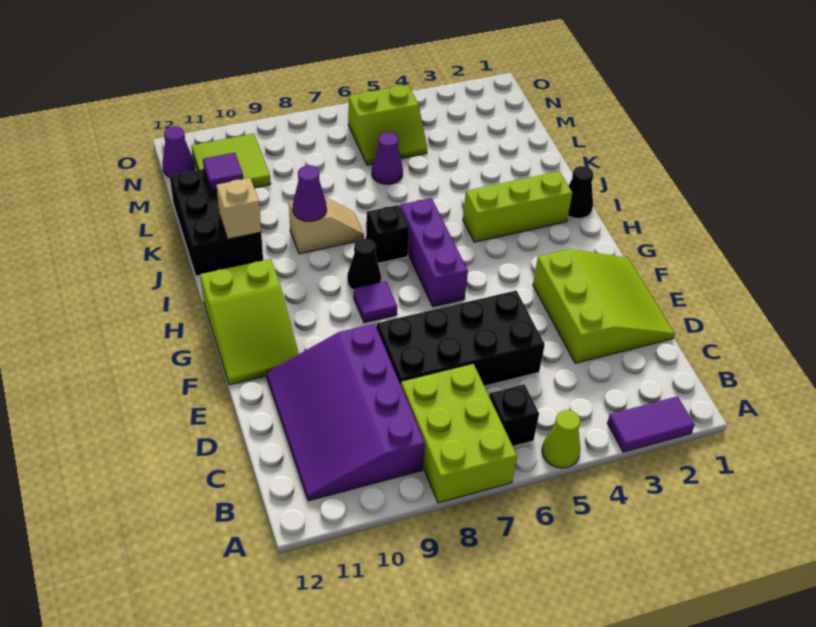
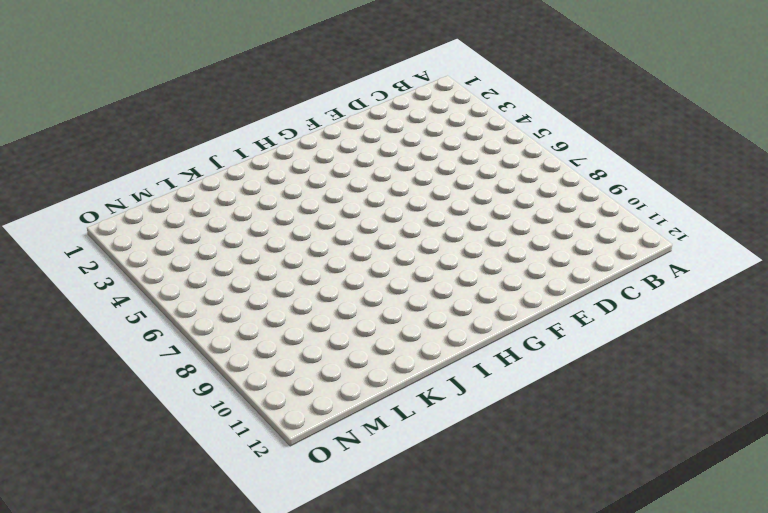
none -> purple tile A2:A3 level 1
none -> lime cone A5 level 1
none -> lime brick A7:C8 level 1

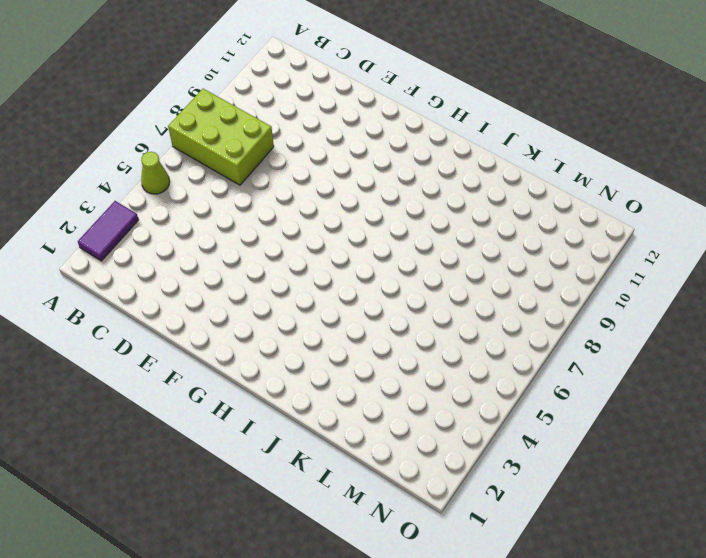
none -> black brick B6 level 1
none -> purple slope B9:E11 level 1 top 9
none -> lime slope D1:F3 level 1 top 3

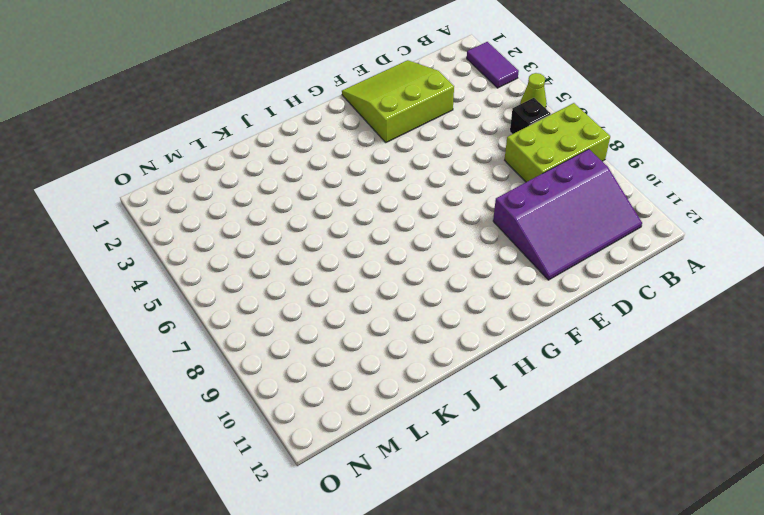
none -> black brick D5:E8 level 1
none -> lime slope F11:H12 level 1 top H
none -> purple brick G6:I6 level 1

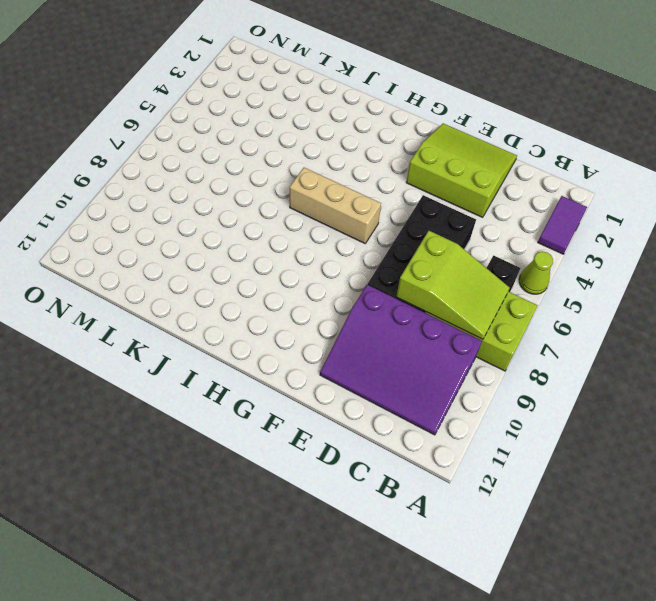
lime slope B7:D8 level 2 top D -> lime slope F11:H12 level 1 top H
tan brick G6:I6 level 1 -> purple brick G6:I6 level 1
none -> purple tile G8 level 1
none -> black cone H8 level 1
none -> black cone I1 level 1

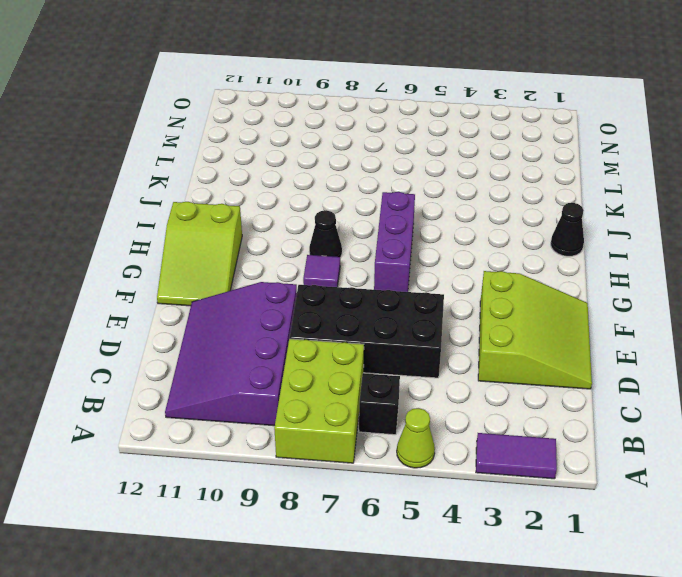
none -> lime brick I2:I4 level 1
none -> black brick I7 level 1
none -> tan slope J8:J9 level 1 top 9

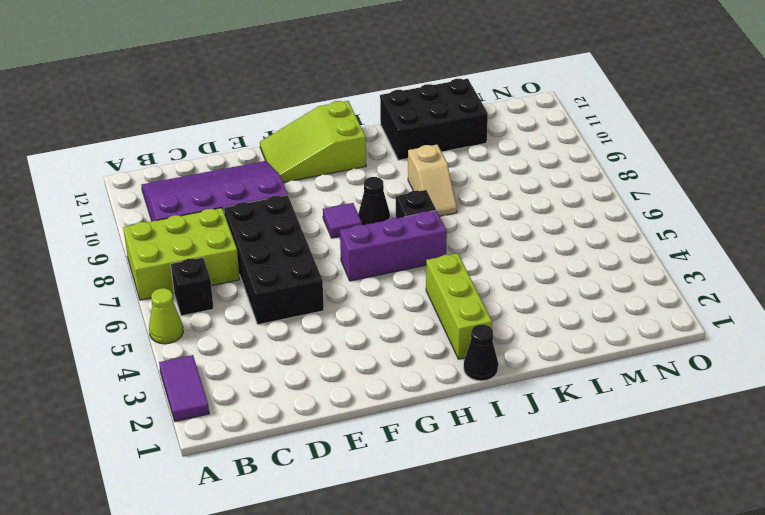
none -> lime slope D1:F3 level 1 top 3
none -> purple cone L6 level 1
none -> lime slope M5:N6 level 1 top N

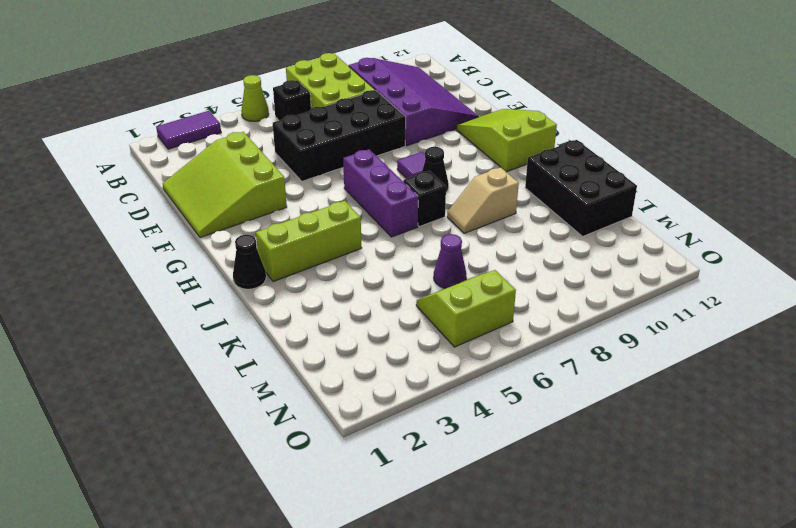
none -> lime tile M10:N11 level 1
none -> purple cone N12 level 1
none -> purple cone J9 level 2

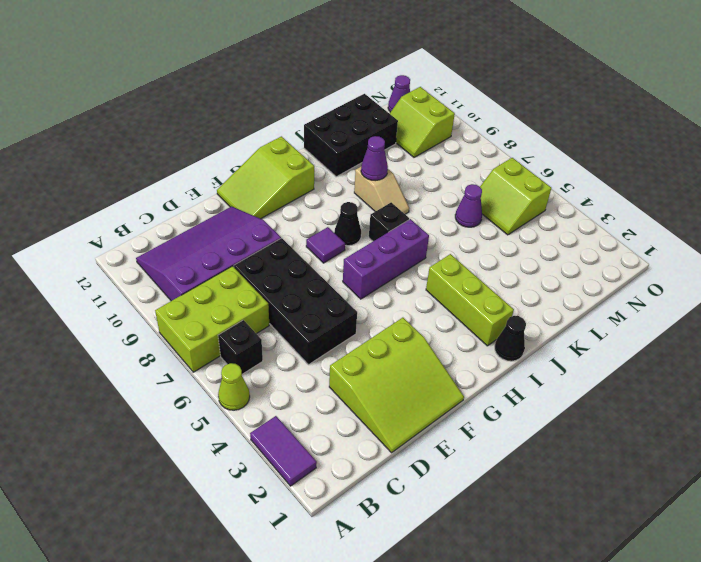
lime slope M10:N11 level 1 top N -> lime tile M10:N11 level 1
none -> tan brick J11 level 2
none -> purple tile L11 level 2

